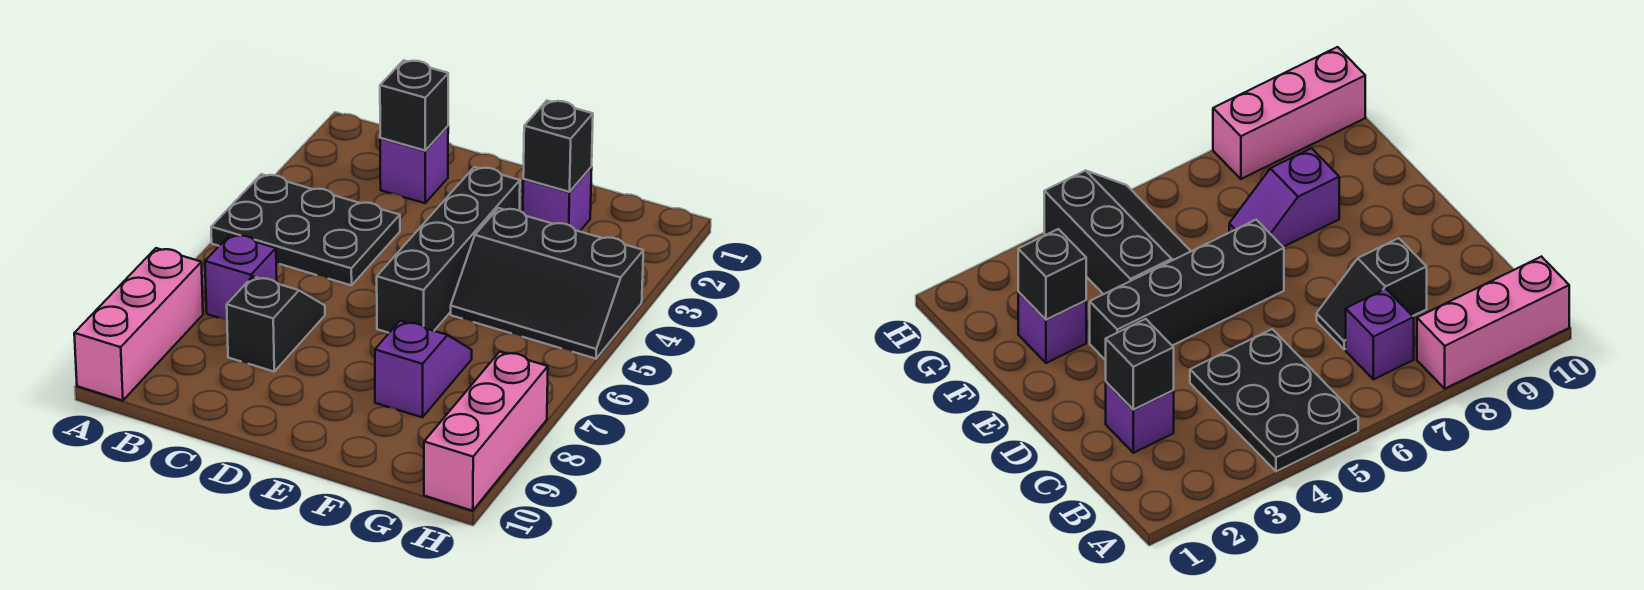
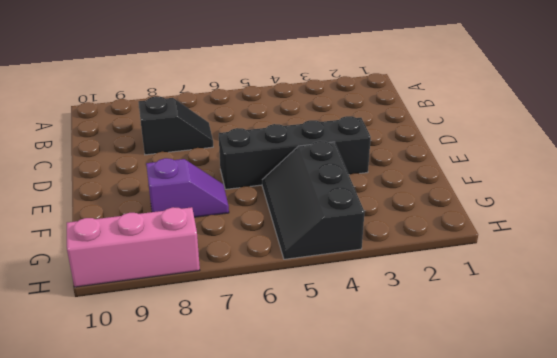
none -> black plate A4:C5 level 1
none -> pink brick A8:A10 level 1
none -> purple brick B7 level 1

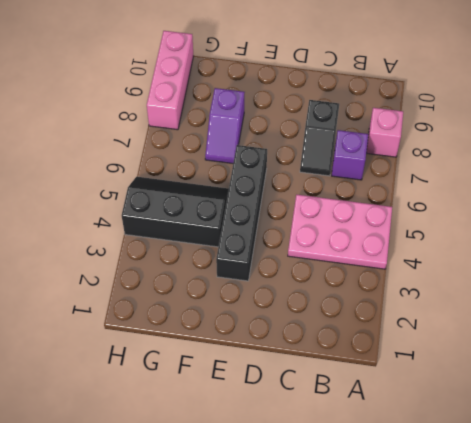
pink plate A4:C5 level 1 -> black plate A4:C5 level 1
pink brick A8 level 1 -> pink brick A8:A10 level 1
none -> purple brick C2 level 1
none -> purple brick F2 level 1
none -> black brick C2 level 2

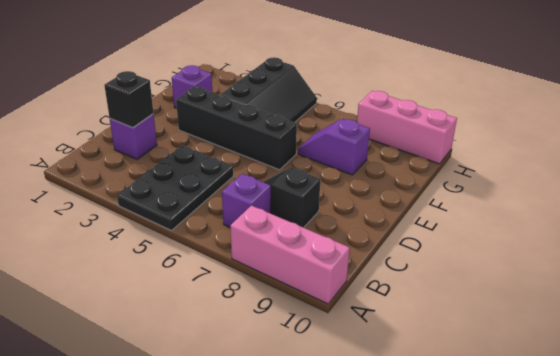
none -> black brick F2 level 2

